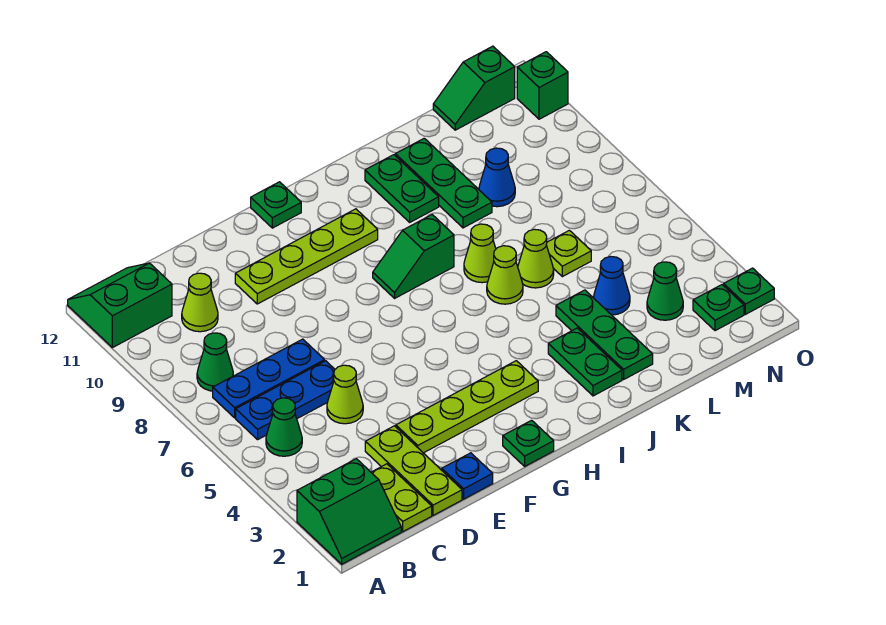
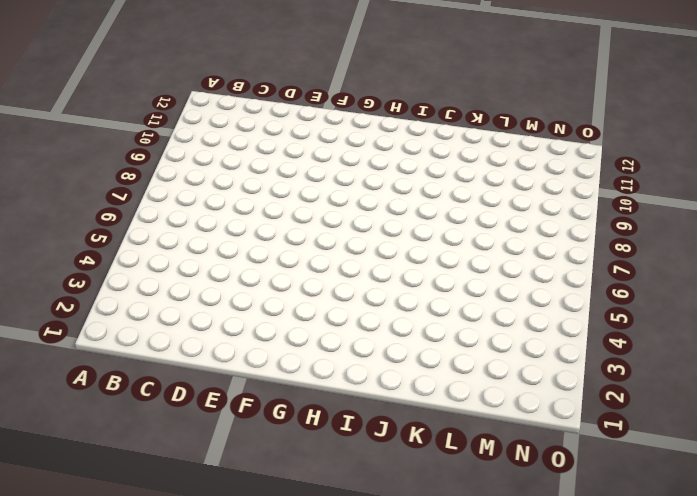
none -> green slope A1:B2 level 1 top 2
none -> green slope A11:B12 level 1 top 11
none -> green cone B5 level 1
none -> blue plate B6:D6 level 1

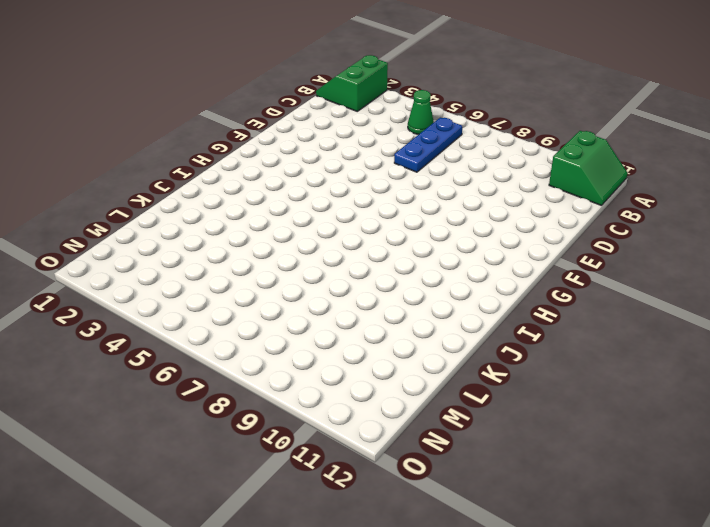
none -> blue plate B7:D7 level 1
none -> green cone B8 level 1
none -> lime plate C1:C2 level 1
none -> lime cone C10 level 1

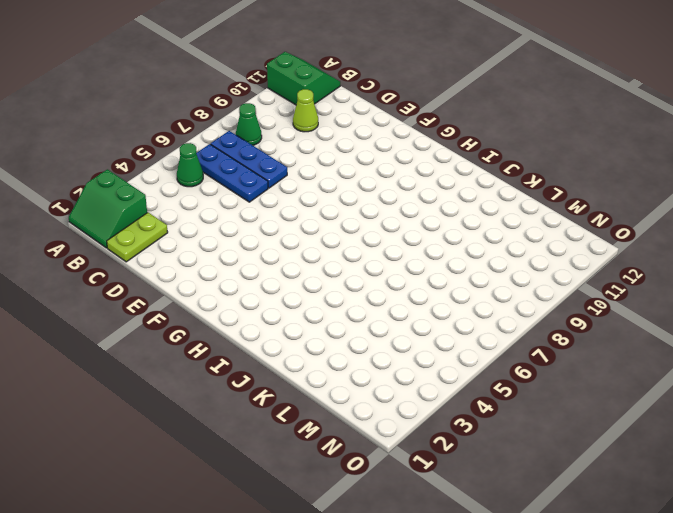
none -> lime plate D1:D3 level 1
none -> lime cone D5 level 1
none -> blue plate E1 level 1
none -> lime plate E3:H3 level 1

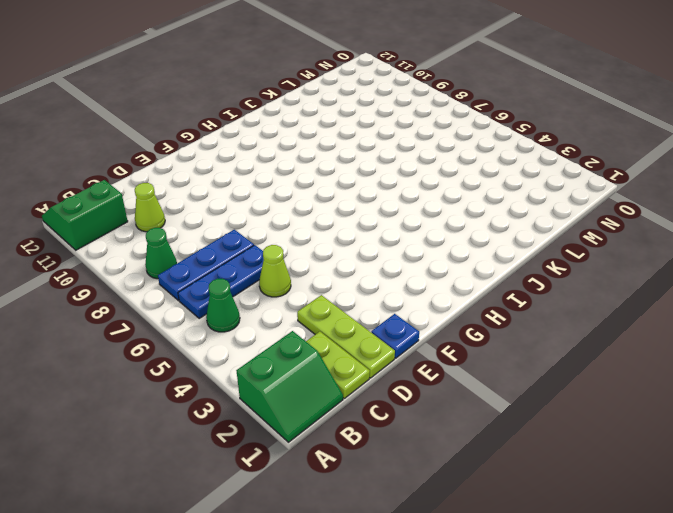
none -> lime plate E3:H3 level 1
none -> lime plate E10:H10 level 1
none -> green plate G1 level 1
none -> green plate G12 level 1

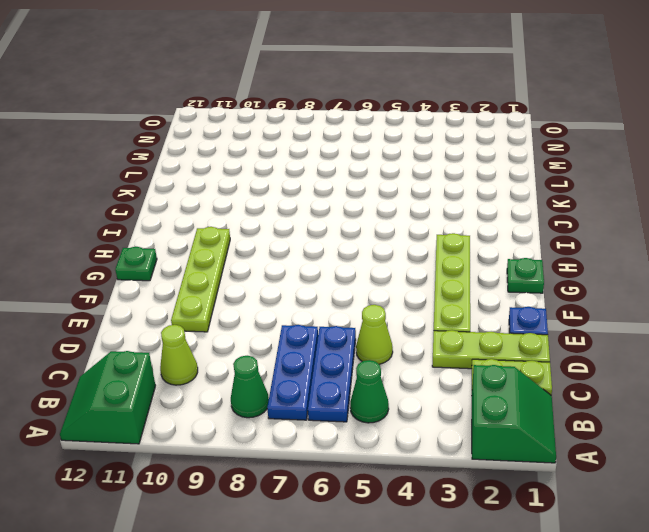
none -> green slope H8:I8 level 1 top I
none -> green plate J2:J3 level 1
none -> lime cone J6 level 1
none -> lime cone J7 level 1

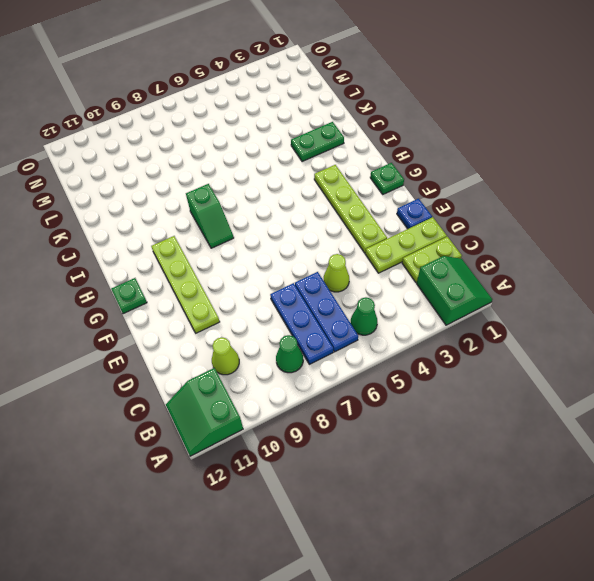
none -> lime cone J6 level 1
none -> lime cone J7 level 1
none -> green plate J10:J11 level 1
none -> green plate K2:K4 level 1

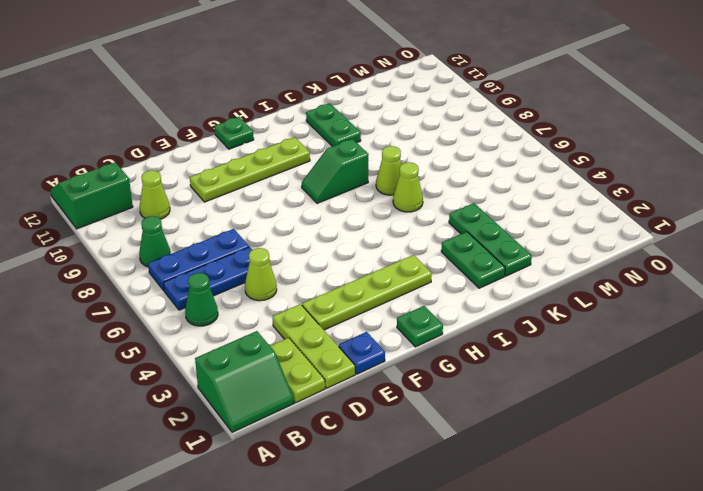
none -> lime cone K6 level 1
none -> green plate K9:K11 level 1
none -> blue cone L4 level 1
none -> lime plate L6 level 1

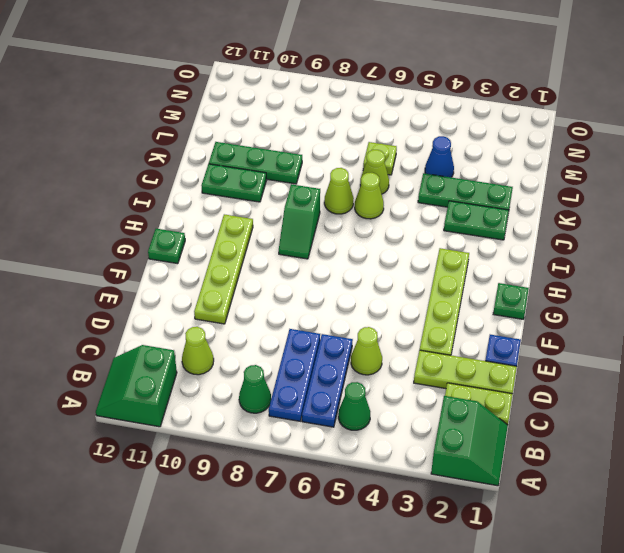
none -> blue cone L9 level 1
none -> green cone M3 level 1
none -> green slope M12:N12 level 1 top N
none -> green plate N2 level 1

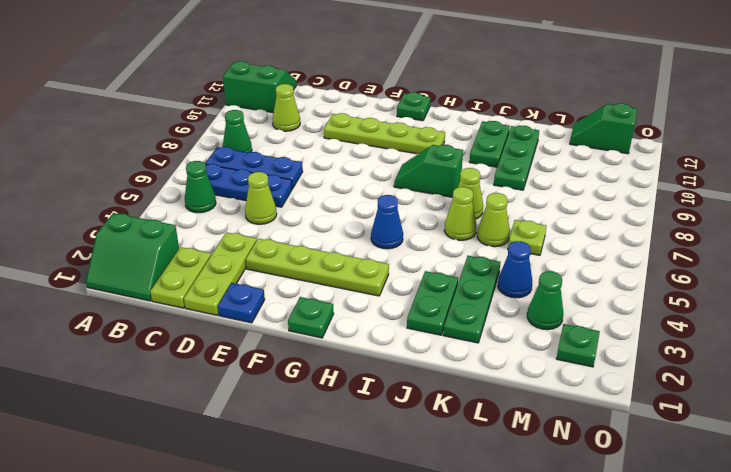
blue cone H5 level 1 -> blue cone L9 level 1
none -> green plate O2 level 1
none -> green brick O11 level 1

